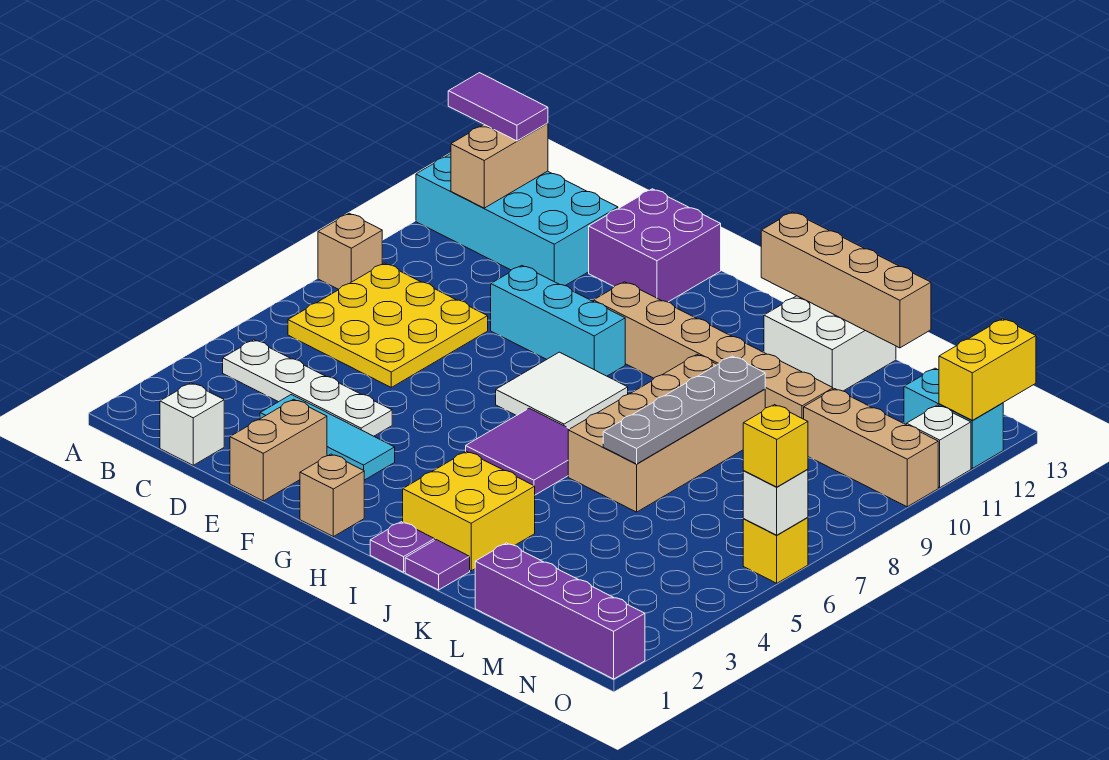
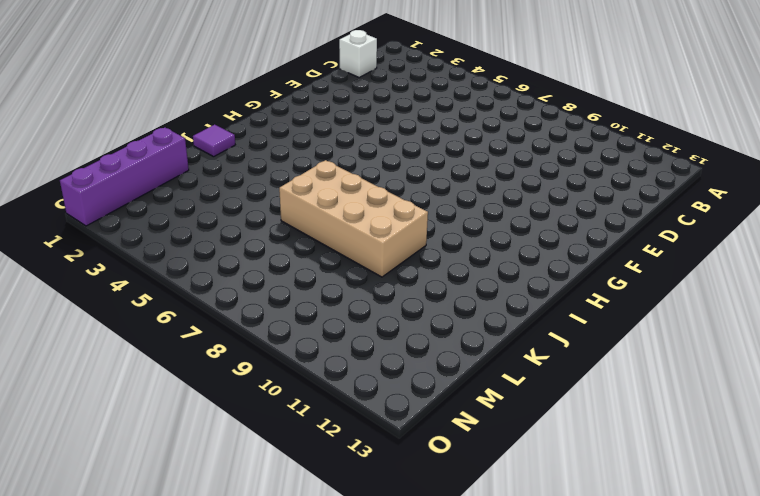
none -> tan brick A8 level 1
none -> cyan brick A11:D12 level 1
none -> white plate B4:E4 level 1
none -> yellow plate B6:D8 level 1

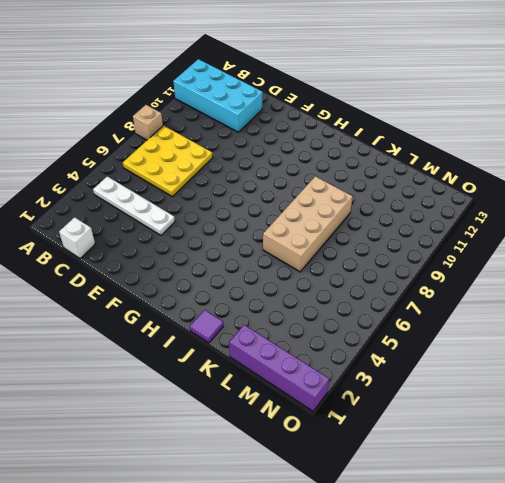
none -> cyan tile D3:F3 level 1
none -> tan brick E1:E2 level 1
none -> cyan brick E9:G9 level 1
none -> purple brick E12:F13 level 1

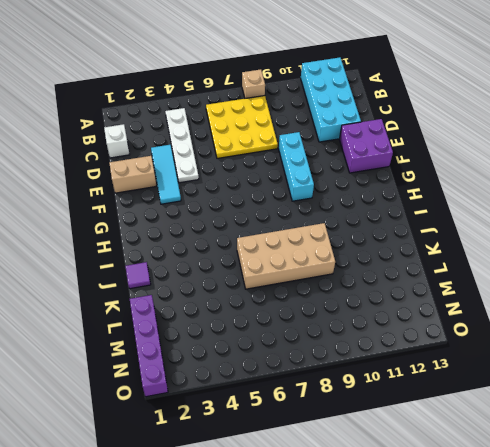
none -> tan brick G1 level 1
none -> white tile G7:H8 level 1
none -> tan brick G10:L10 level 1
none -> purple tile H5:I6 level 1

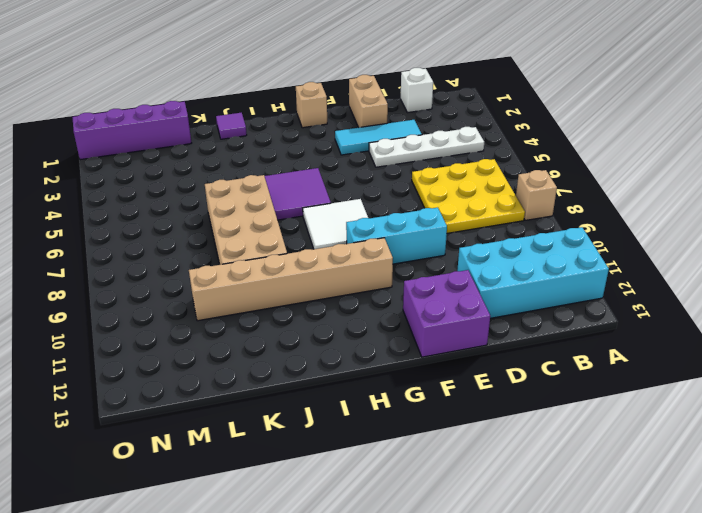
none -> purple plate I1 level 1
none -> yellow brick I2:J3 level 1
none -> white brick J12:K13 level 1
none -> tan brick M10:O10 level 1

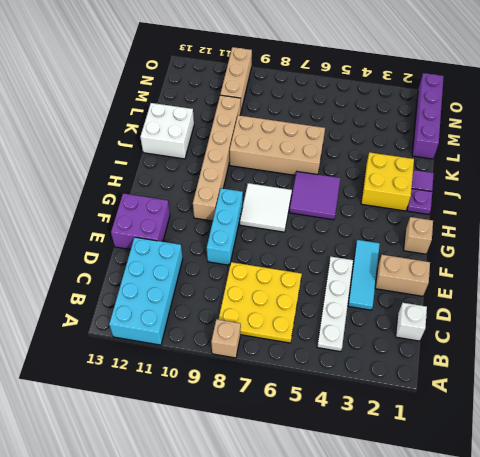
none -> cyan brick N12:O12 level 1
none -> yellow brick O6 level 1
none -> white brick O11 level 1
none -> tan brick B11:B12 level 2

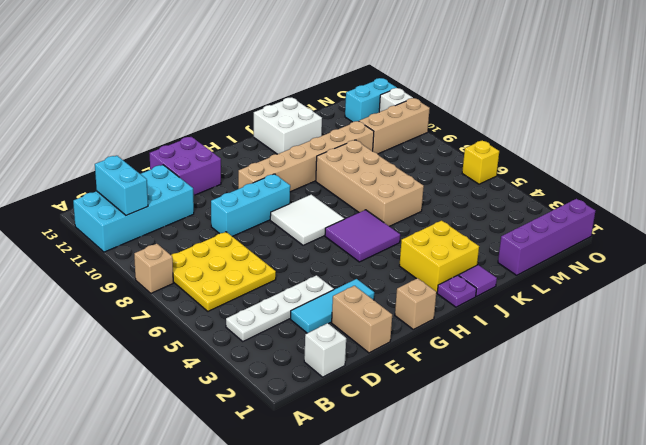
cyan brick B11:B12 level 2 -> tan brick B11:B12 level 2
none -> tan brick I13:L13 level 2
none -> grey plate K6:K9 level 2
none -> white brick O6 level 2
none -> yellow brick O12:O13 level 2

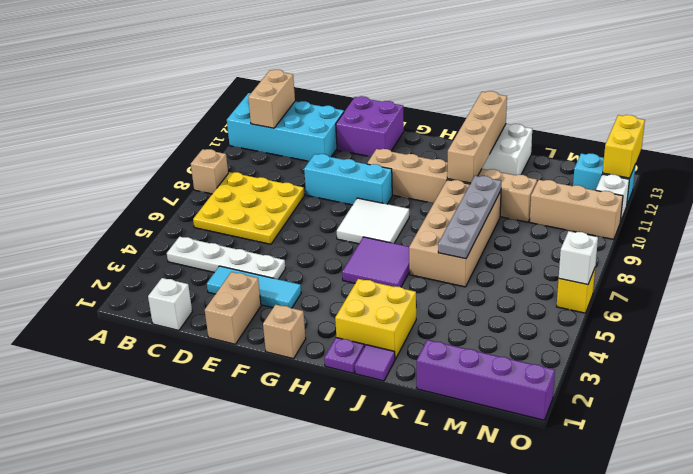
tan brick J10:J13 level 2 -> tan brick I13:L13 level 2
none -> purple tile A12:B12 level 3
none -> yellow brick O6 level 3

